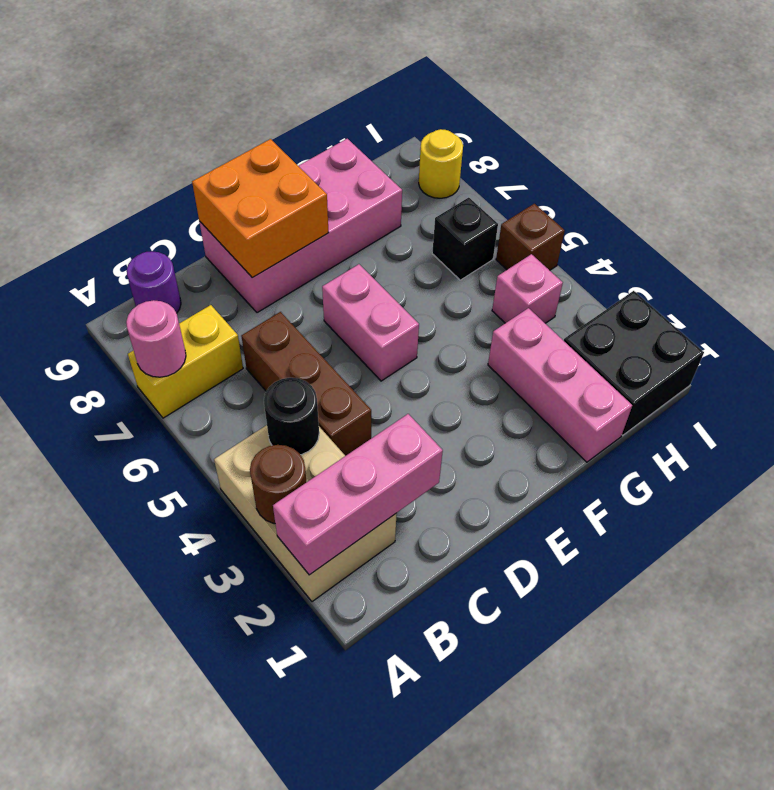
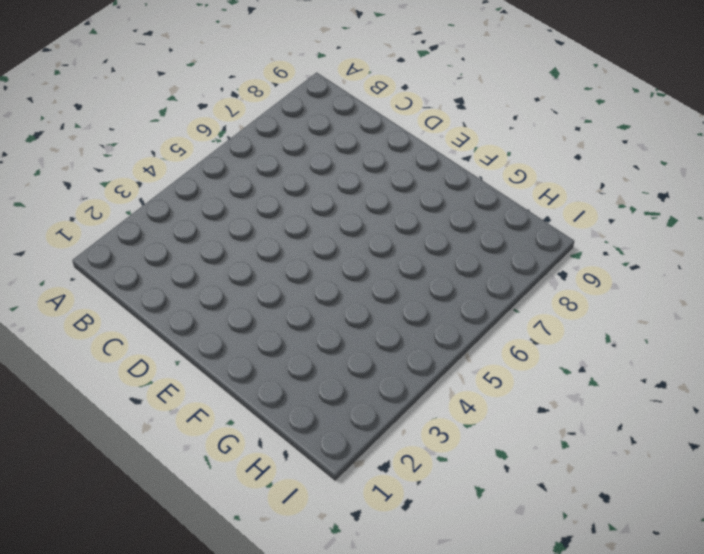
none -> tan brick A2:B4 level 1
none -> yellow brick A7:B7 level 1
none -> purple round brick B9 level 1

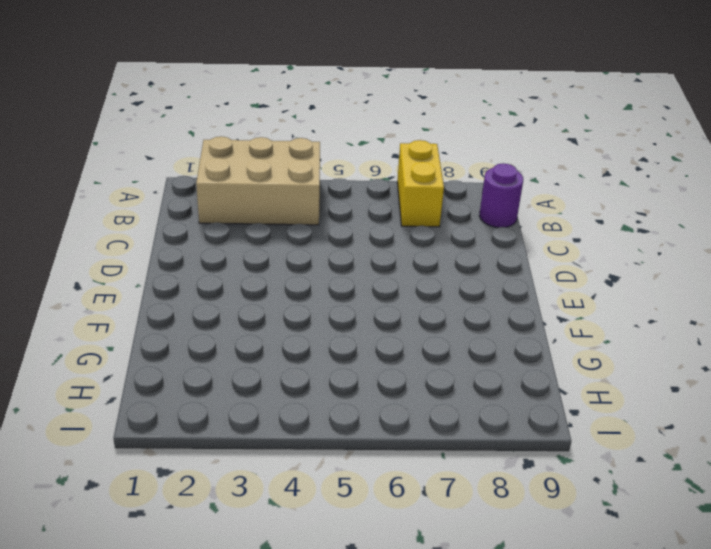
none -> brown brick C4:C6 level 1
none -> pink brick D8:G9 level 1
none -> pink brick E5:E6 level 1

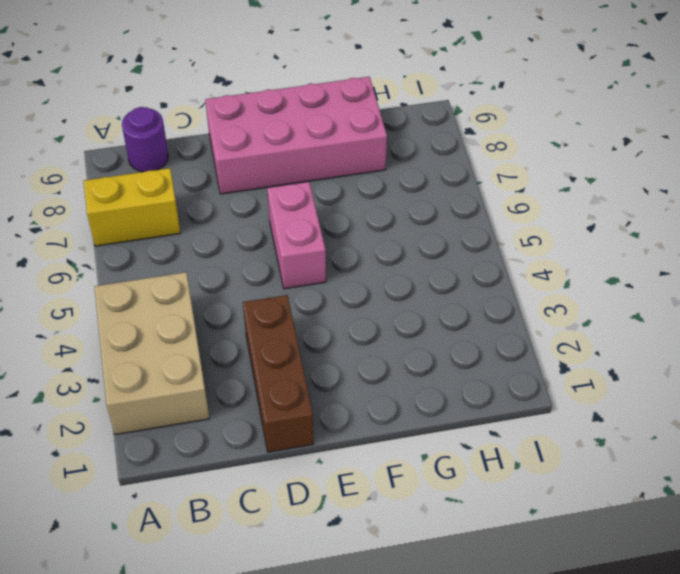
brown brick D1:D3 level 1 -> brown brick C4:C6 level 1
none -> pink brick G1:G3 level 1
none -> black brick H1:I2 level 1
none -> pink brick H4 level 1

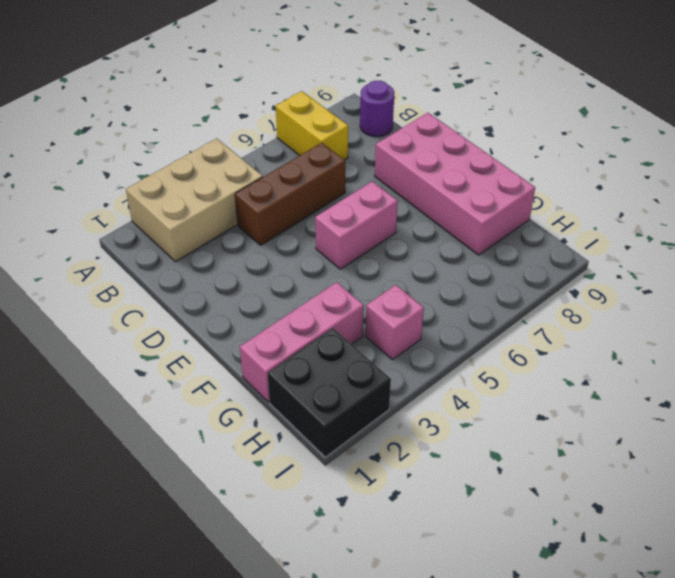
none -> black brick H6 level 1
none -> brown brick I5 level 1
none -> yellow round brick I8 level 1

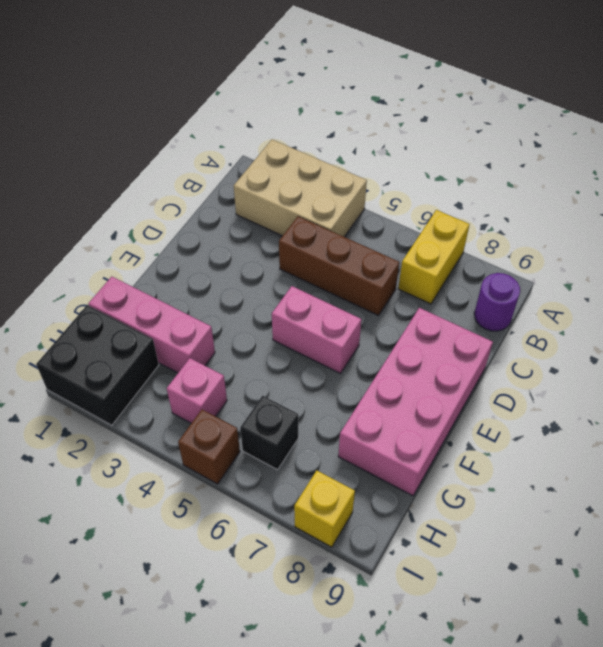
yellow brick I8 level 1 -> yellow round brick I8 level 1
none -> pink brick A2:C2 level 2
none -> brown round brick A3 level 2
none -> pink round brick A7 level 2

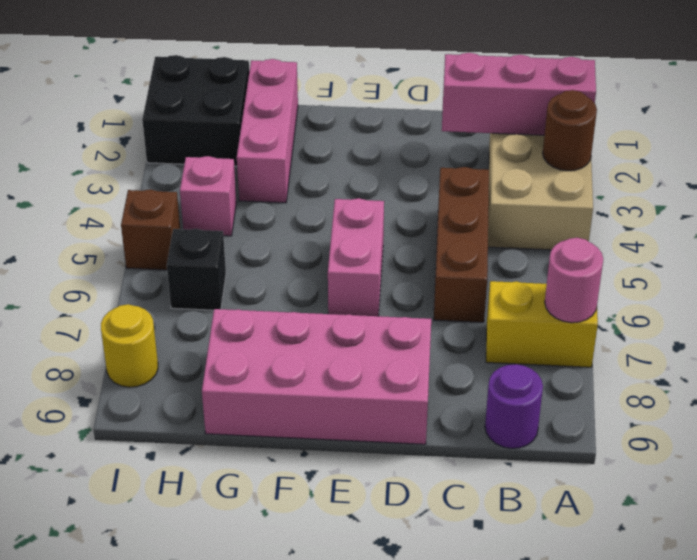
none -> black round brick B4 level 2
none -> orange brick D8:E9 level 2

